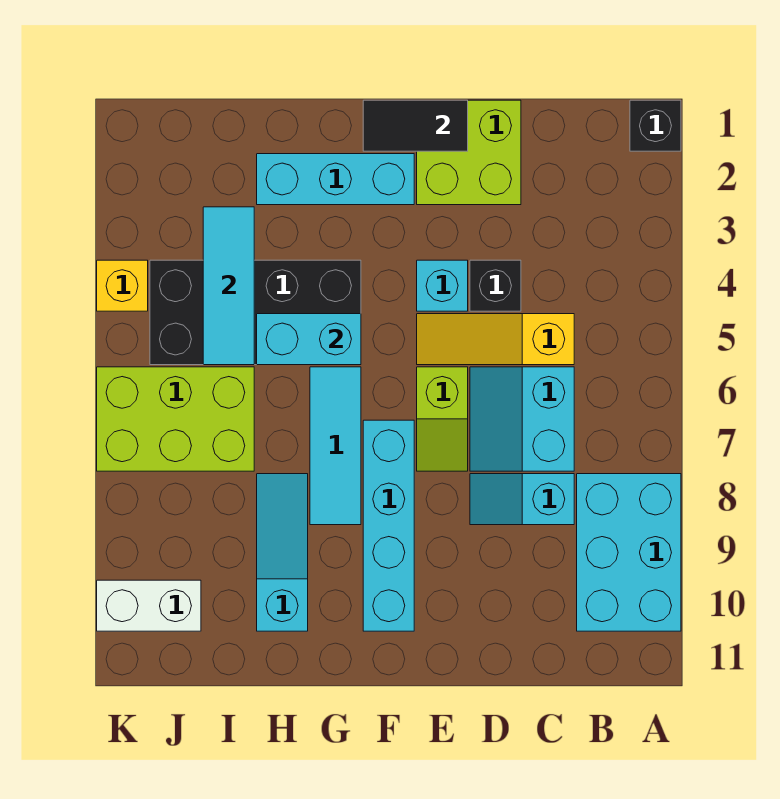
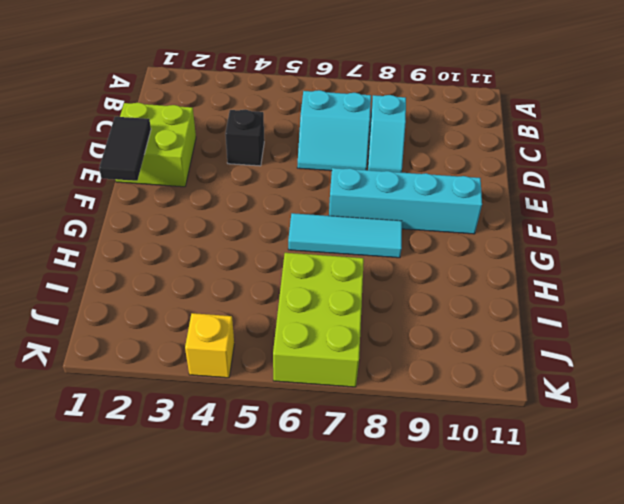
none -> black brick A1 level 1
none -> cyan brick A8:B10 level 1
none -> yellow slope C5:E5 level 1 top C

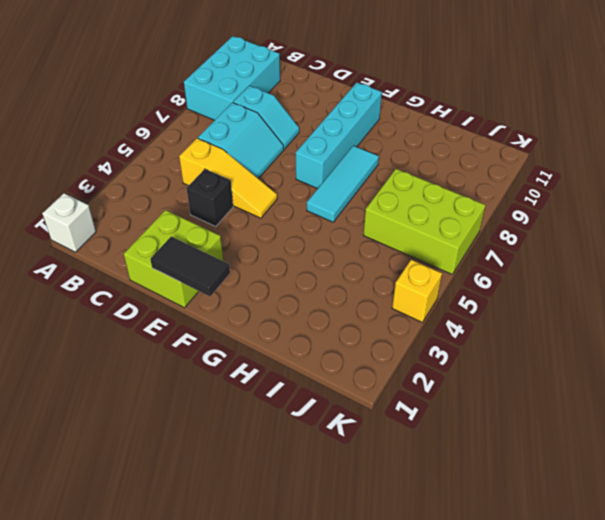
white brick A1 level 1 -> black brick A1 level 1
none -> cyan brick E4 level 1
none -> lime slope E6:E7 level 1 top 6
none -> cyan brick F2:H2 level 1

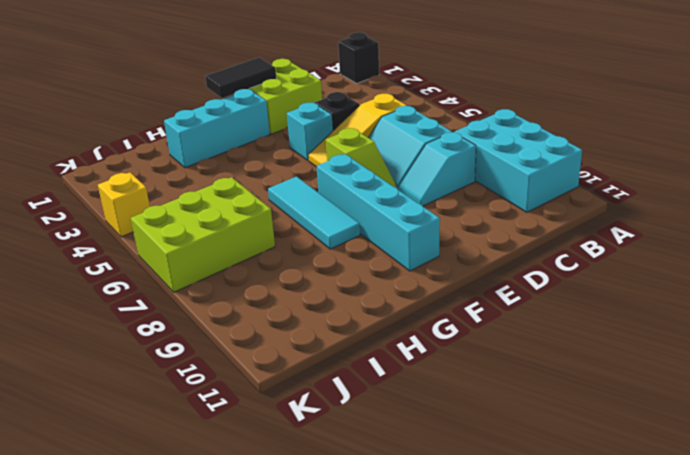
none -> black brick G4:J5 level 1
none -> cyan slope H8:H10 level 1 top 10
none -> white brick J10:K10 level 1

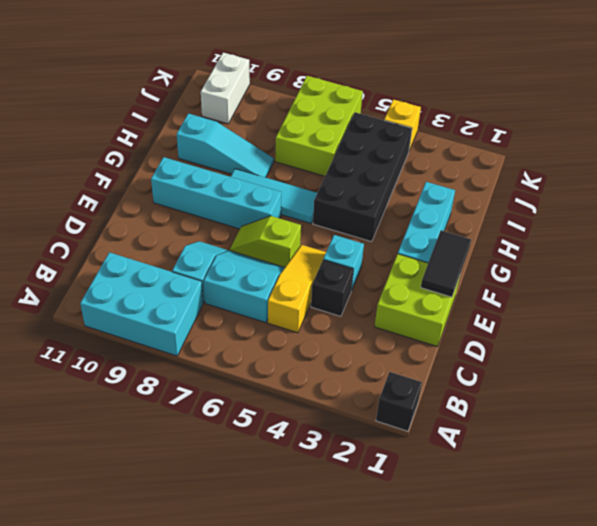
none -> cyan brick G5:H5 level 2
none -> cyan tile I3:I5 level 2

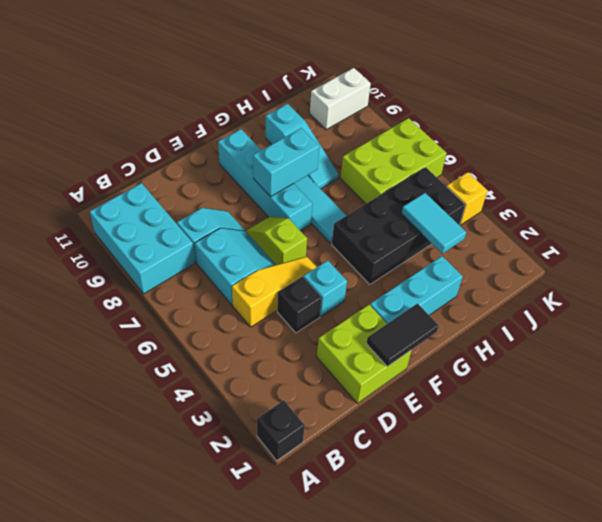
cyan brick F8:G8 level 2 -> cyan brick G5:H5 level 2
cyan tile I3:I4 level 2 -> cyan tile I3:I5 level 2

